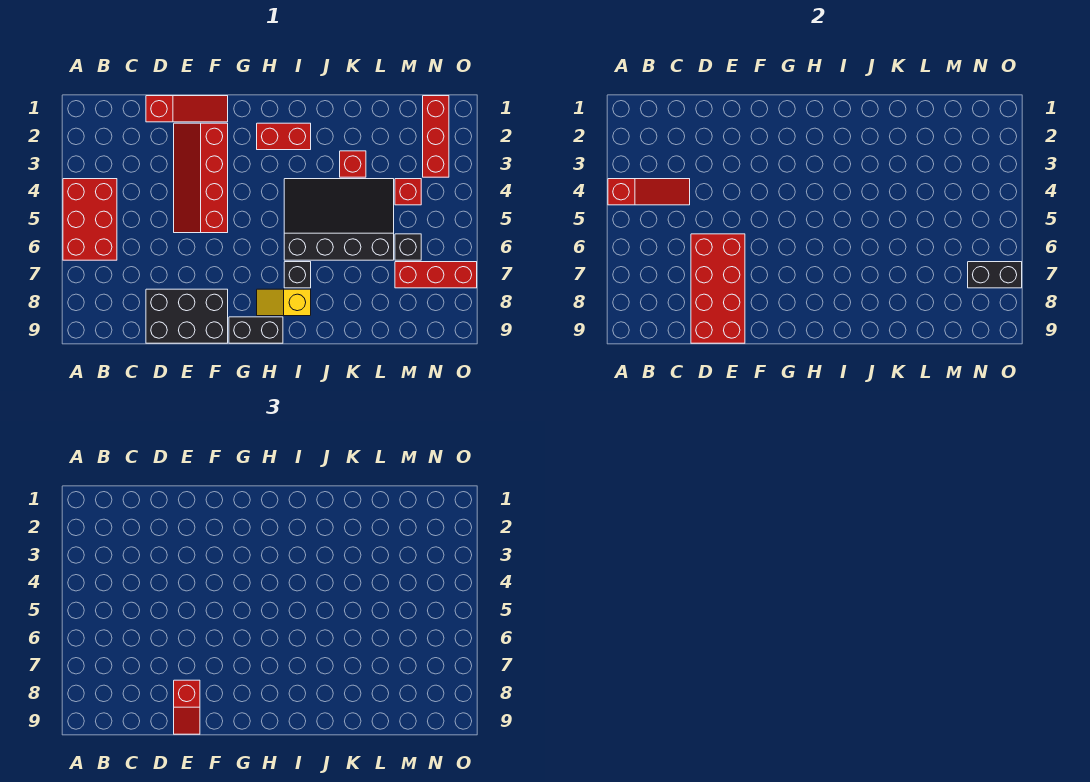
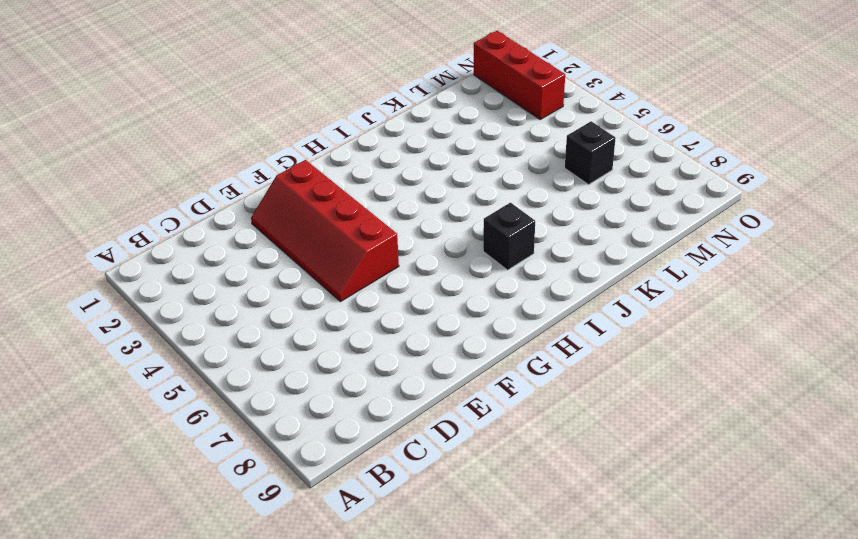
none -> red brick A4:B6 level 1
none -> red slope D1:F1 level 1 top D
none -> black brick D8:F9 level 1

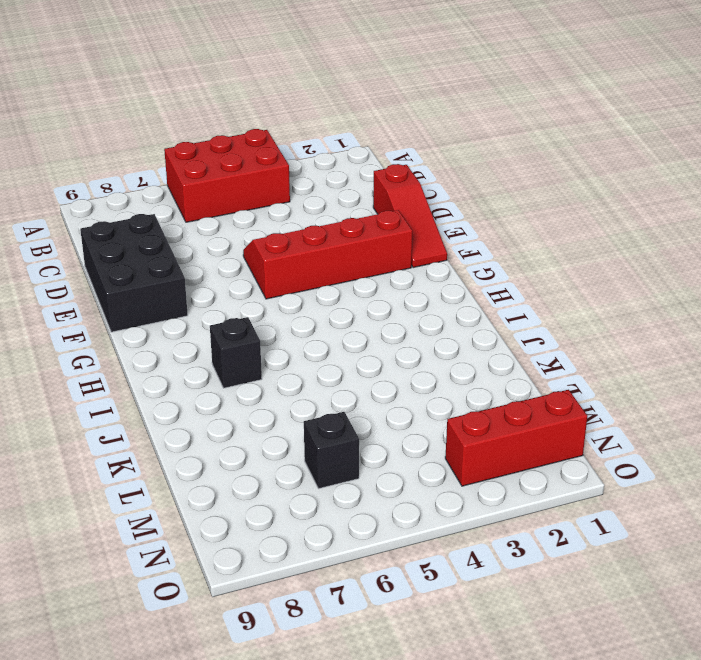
none -> black brick G9:H9 level 1
none -> red brick H2:I2 level 1
none -> yellow slope H8:I8 level 1 top I

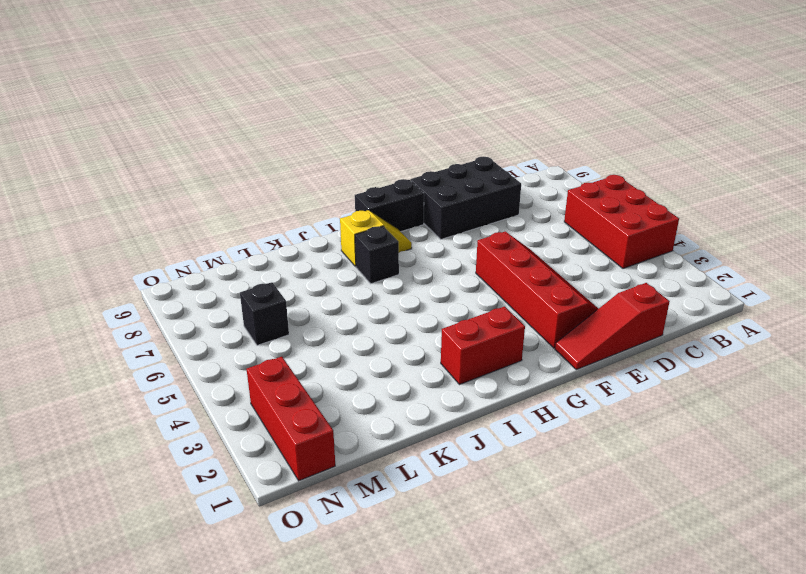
none -> black slope I4:L6 level 1 top 6
none -> red brick K3 level 1
none -> red brick M4 level 1

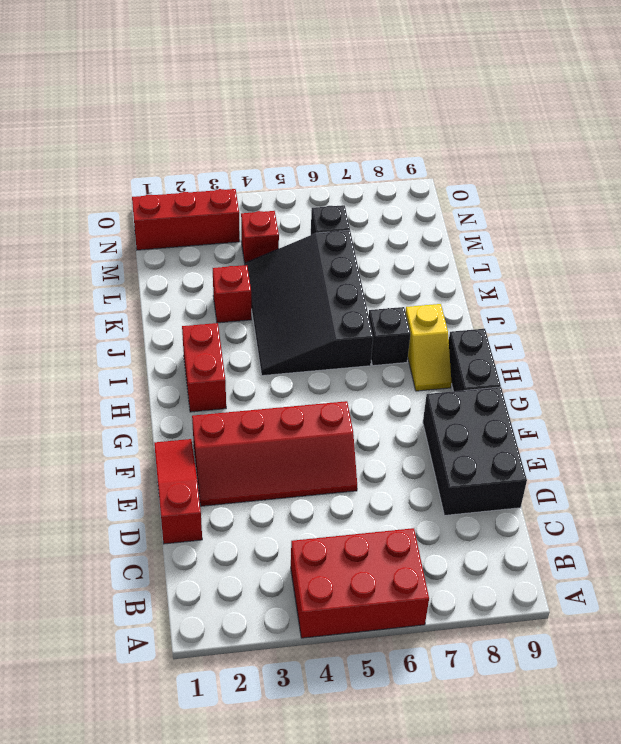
none -> red brick M7:O7 level 1
none -> red slope A4:C4 level 2 top A
none -> red brick D6:E9 level 2

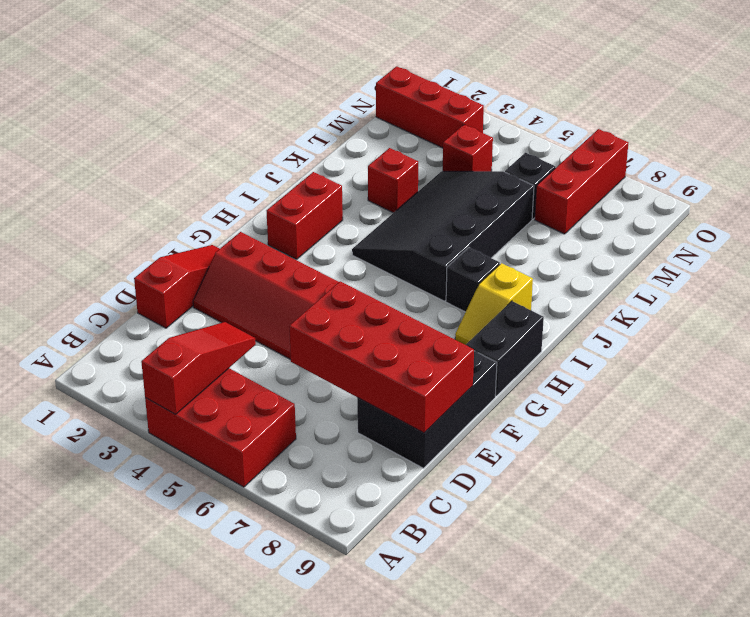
none -> black brick N7:O7 level 2
none -> red slope E8:E9 level 3 top 8

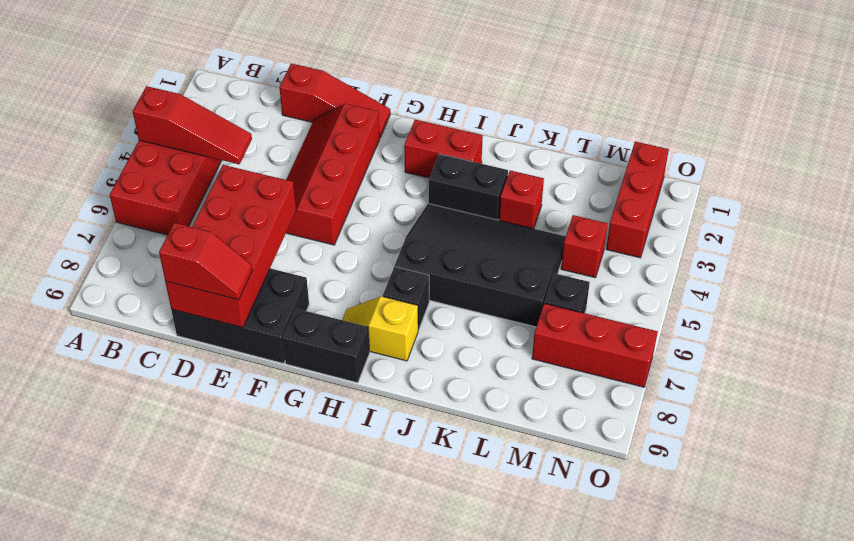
red slope D9:E9 level 3 top D -> red slope E8:E9 level 3 top 8
black brick I3:J3 level 1 -> black brick N7:O7 level 2

